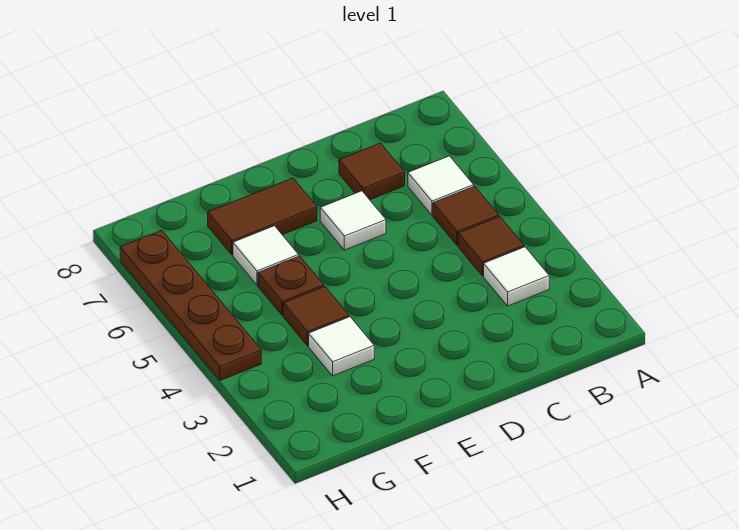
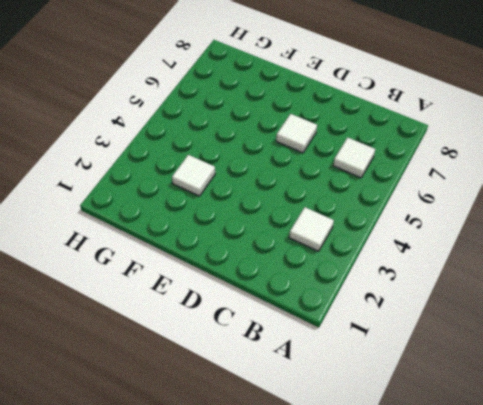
none -> brown tile B4 level 1
none -> brown tile B5 level 1
none -> brown tile C7 level 1

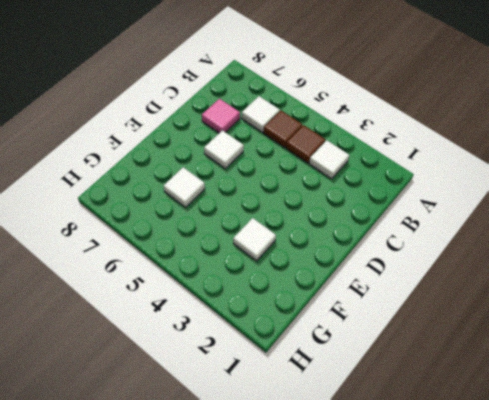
pink tile C7 level 1 -> brown tile C7 level 1
none -> brown tile E7:F7 level 1
none -> brown tile F4 level 1
none -> brown plate F5 level 1

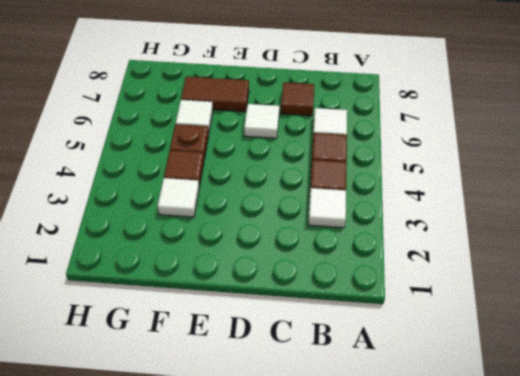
none -> brown plate H4:H7 level 1

